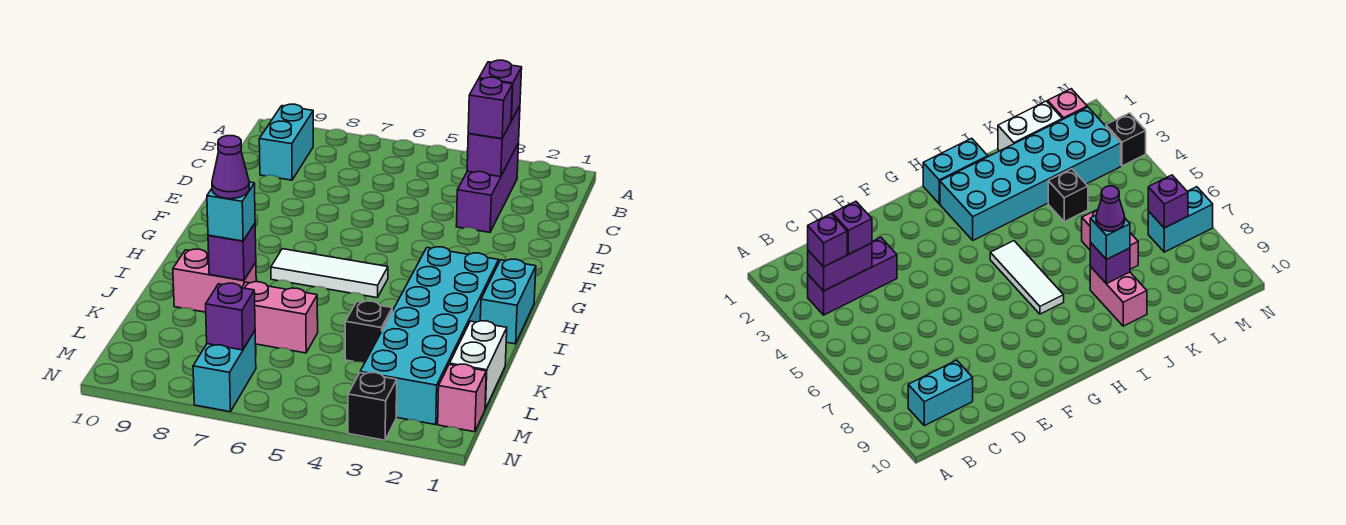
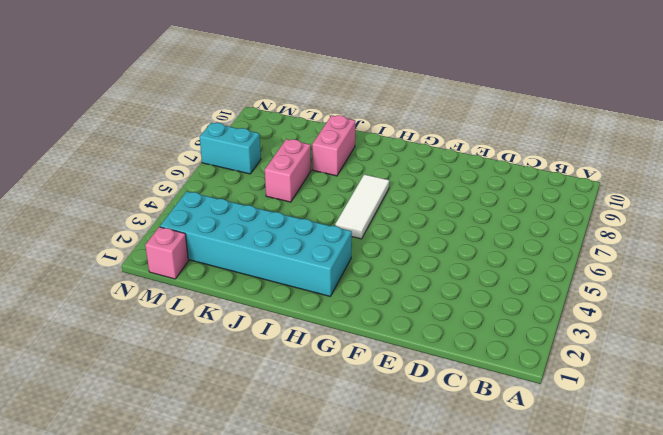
none -> purple brick B3:D3 level 1
none -> cyan brick B9:C9 level 1
none -> cyan brick H1:I1 level 1

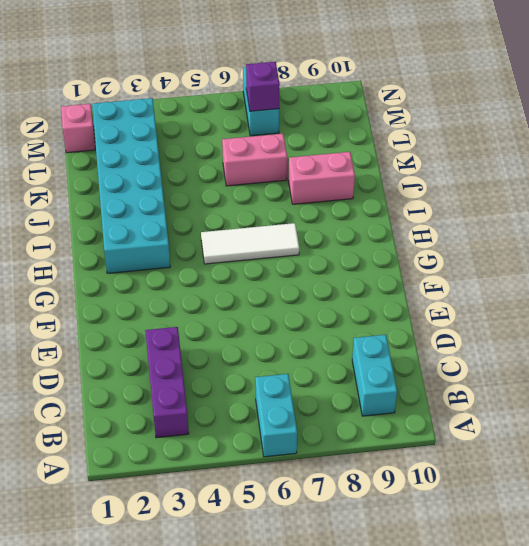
cyan brick A6:B6 level 1 -> cyan brick H1:I1 level 1
none -> white brick K1:L1 level 1
none -> black brick K4 level 1
none -> black brick N3 level 1

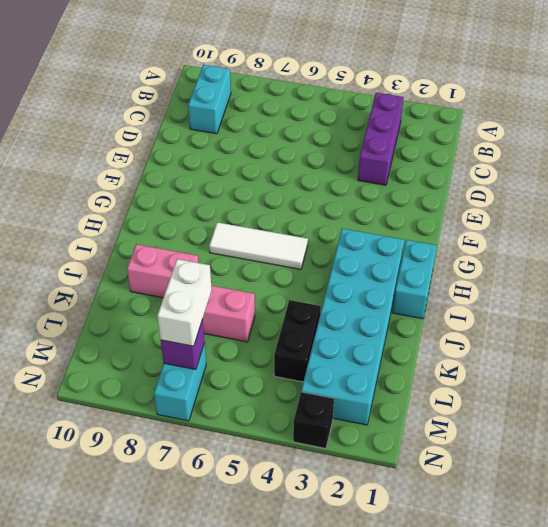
black brick K4:L4 level 1 -> black brick K4 level 1
white brick L7:M7 level 3 -> white brick K1:L1 level 1
none -> pink brick M1 level 1
none -> purple brick B3:C3 level 2
none -> purple brick J8 level 2

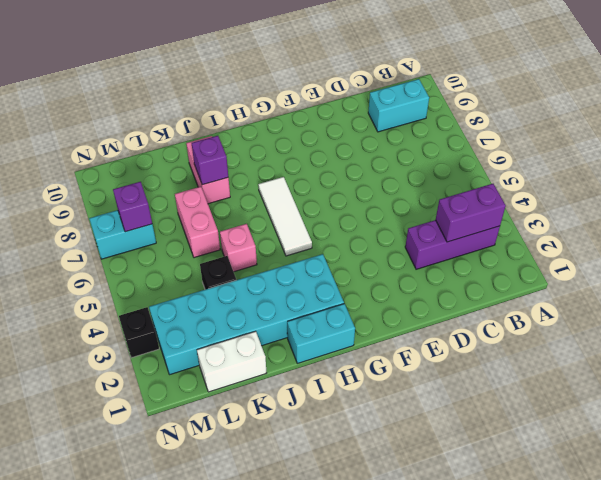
pink brick J5 level 1 -> pink brick M1 level 1
none -> purple brick B3 level 3
none -> purple brick C3 level 3
none -> cyan brick J8 level 3

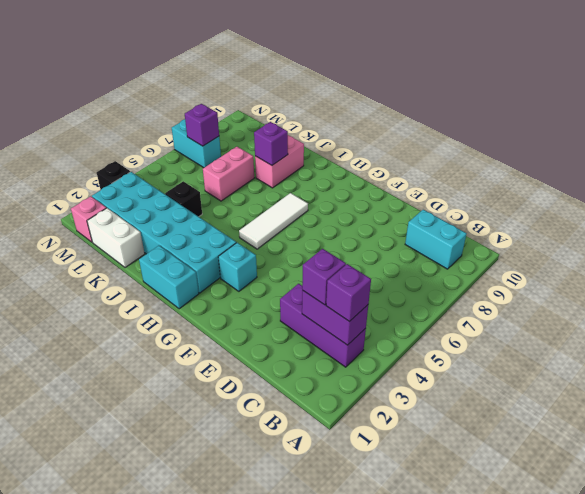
cyan brick G3 level 1 -> cyan brick J8 level 3
none -> purple cone J8 level 4

